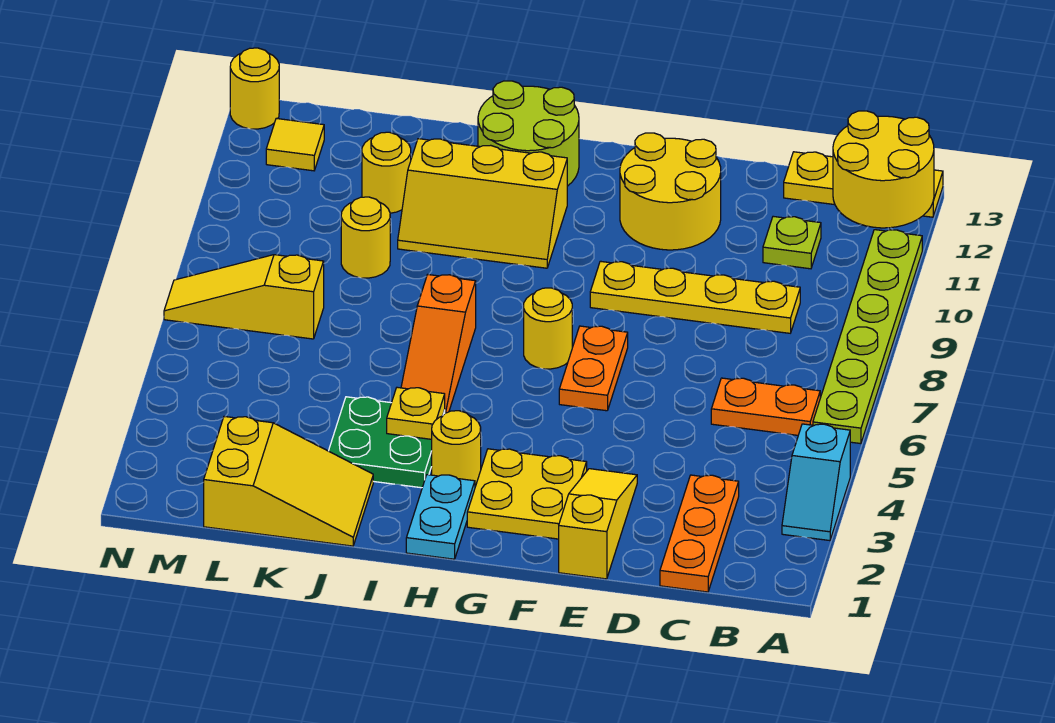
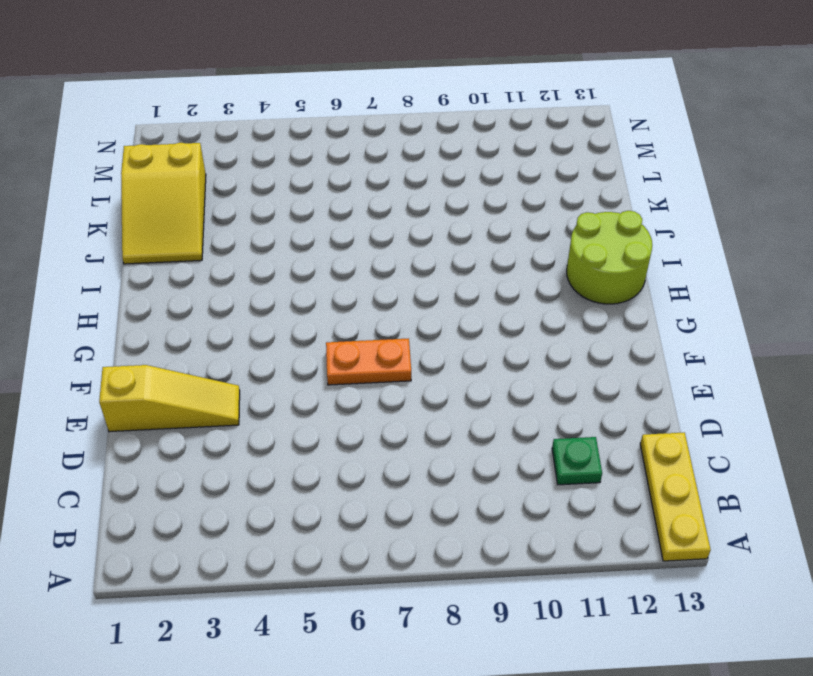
green plate C11 level 1 -> lime plate C11 level 1
none -> cyan slope A3:A4 level 1 top 4
none -> lime plate A6:A11 level 1
none -> orange plate B6:C6 level 1

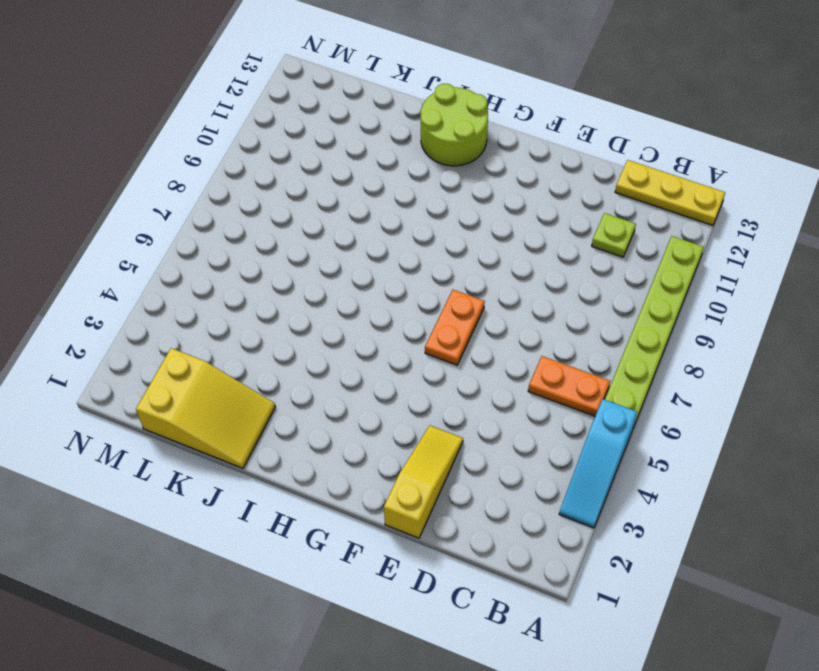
cyan slope A3:A5 level 1 top 5 -> cyan slope A3:A4 level 1 top 4
none -> orange plate C1:C3 level 1
none -> yellow plate C9:F9 level 1
none -> yellow round brick E11:F12 level 1

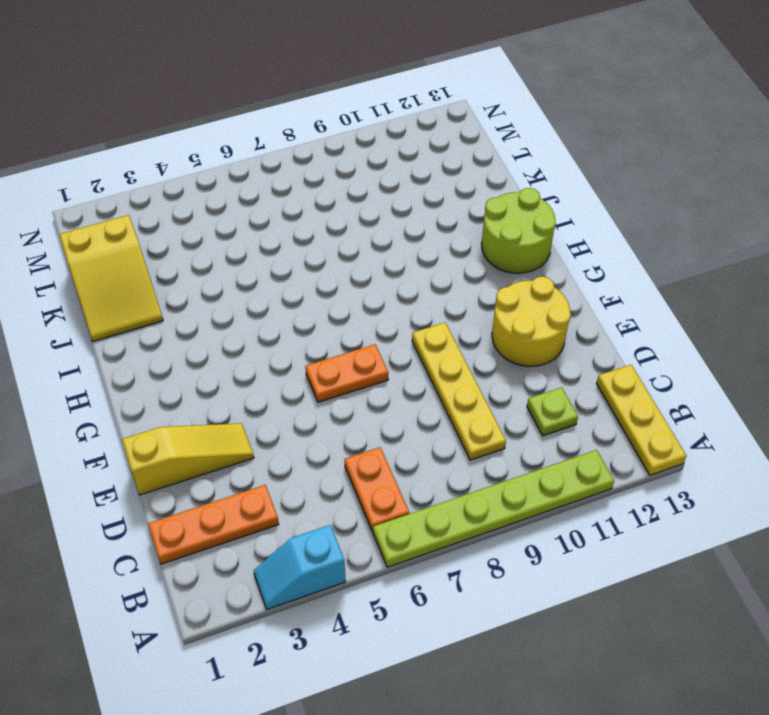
none -> yellow plate F2:G3 level 1
none -> yellow round brick G7 level 1
none -> cyan plate H1:H2 level 1

